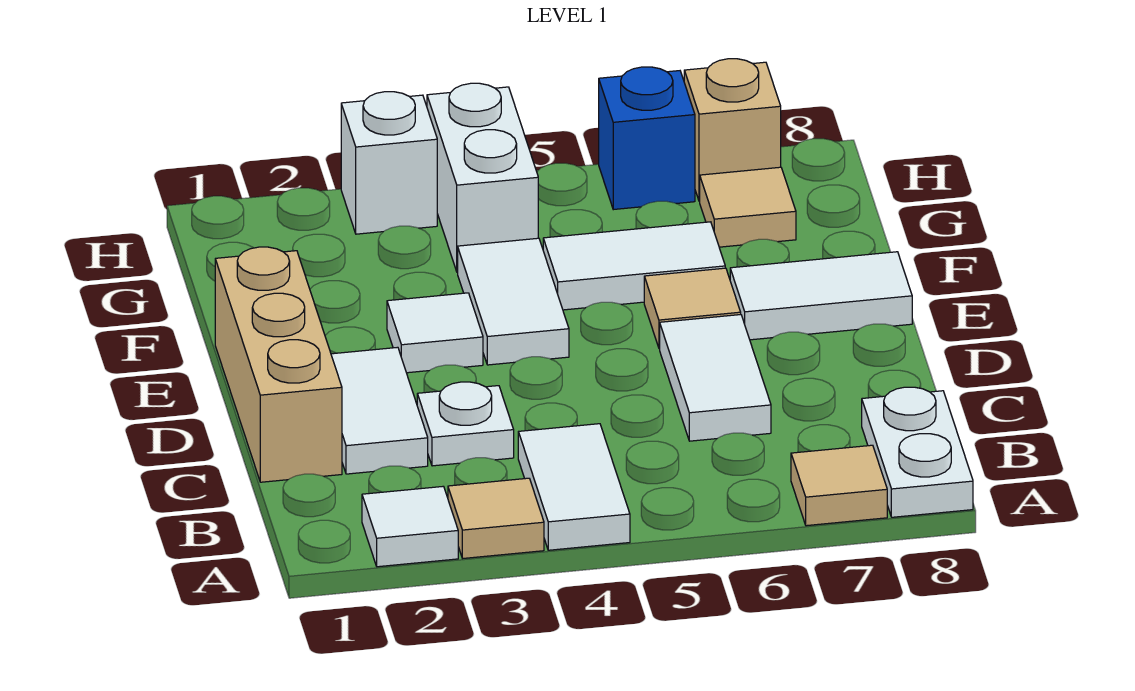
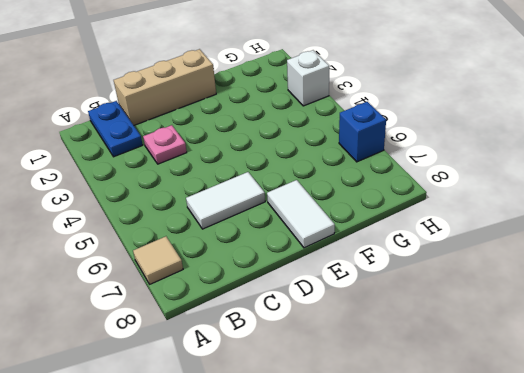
blue plate B1:B2 level 1 -> none
pink plate C3 level 1 -> white plate C3 level 1
none -> white tile A2 level 1
none -> tan tile A3 level 1
none -> white tile A4:B4 level 1

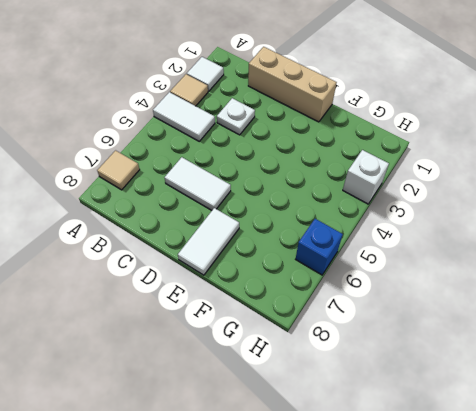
none -> white plate A8:B8 level 1
none -> white tile C2:D2 level 1
none -> white tile E3 level 1

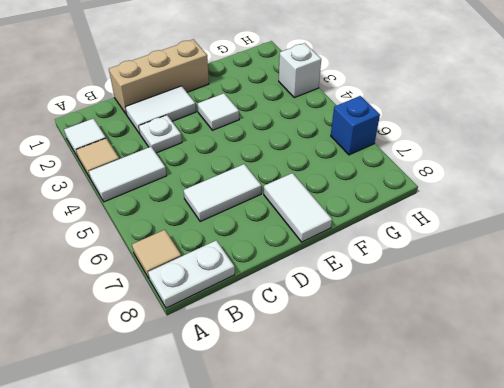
none -> white tile E4:F4 level 1
none -> tan tile E6 level 1
none -> white tile F5:F6 level 1

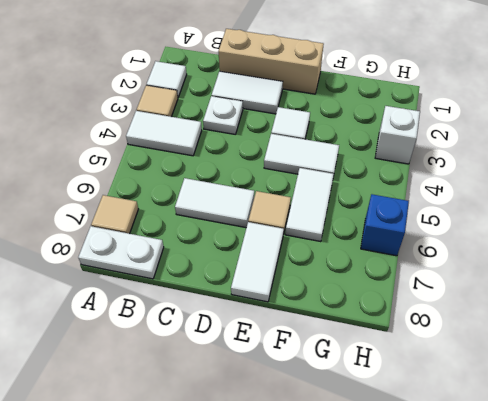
none -> white brick G4:H4 level 1
none -> tan tile G7 level 1
none -> tan brick H7 level 1

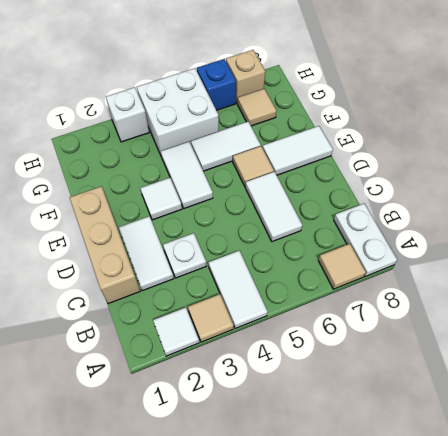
white brick G4:H5 level 1 -> white brick G4:H4 level 1

